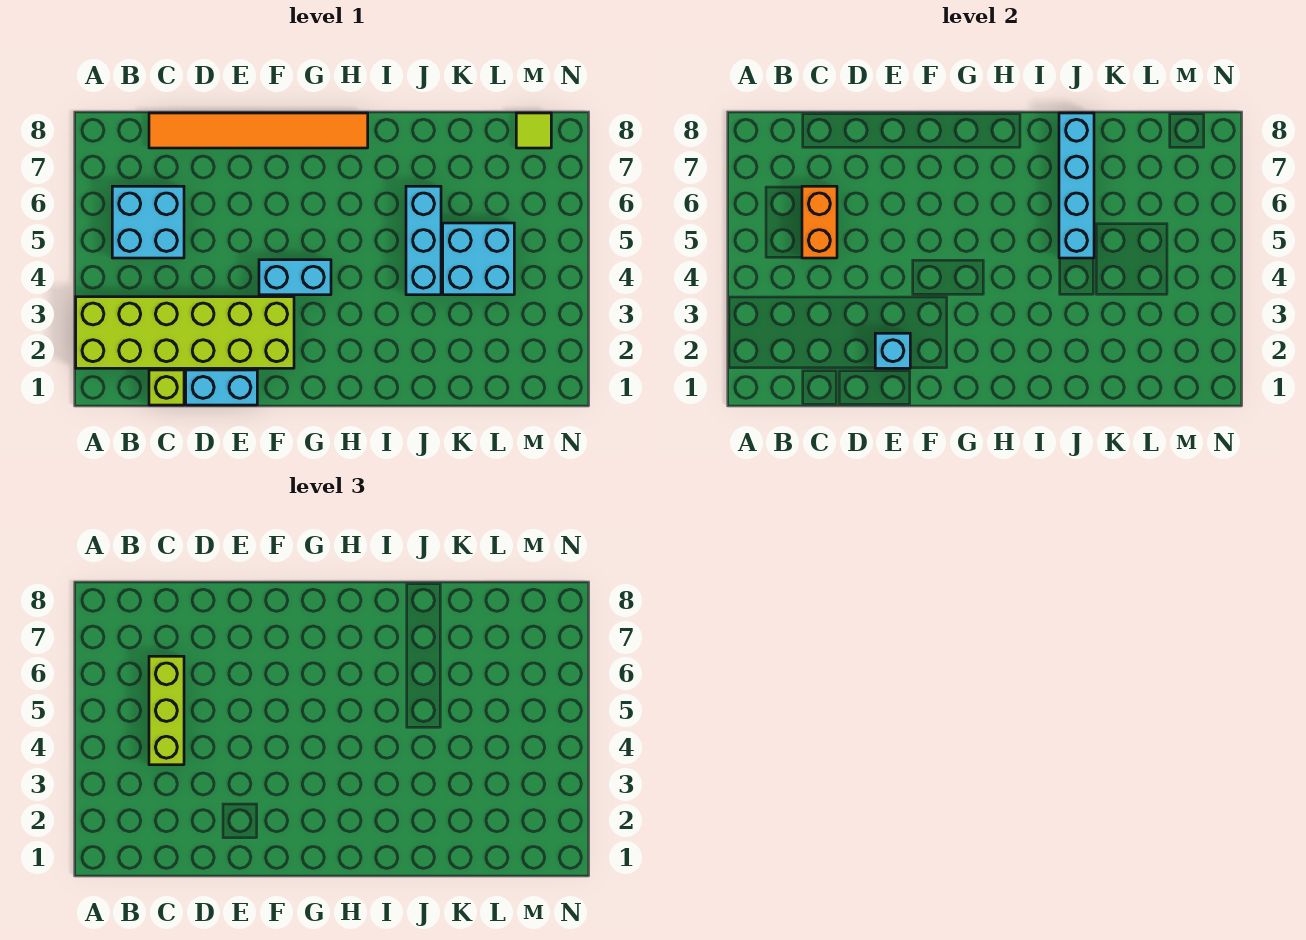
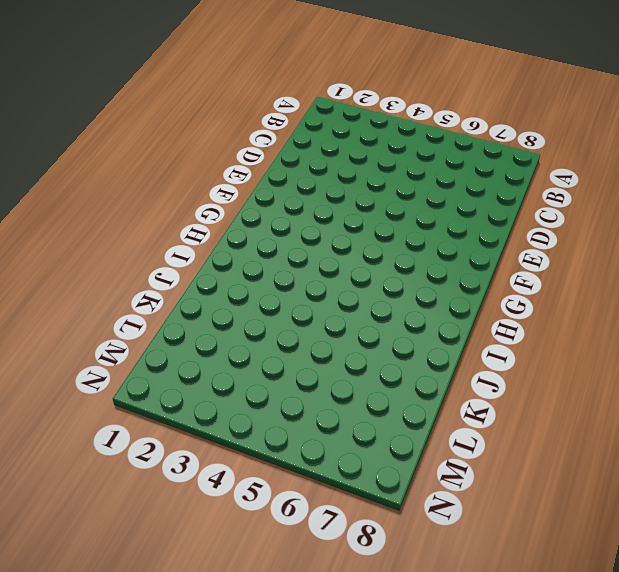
none -> lime brick A2:F3 level 1
none -> cyan brick B5:C6 level 1
none -> lime brick C1 level 1

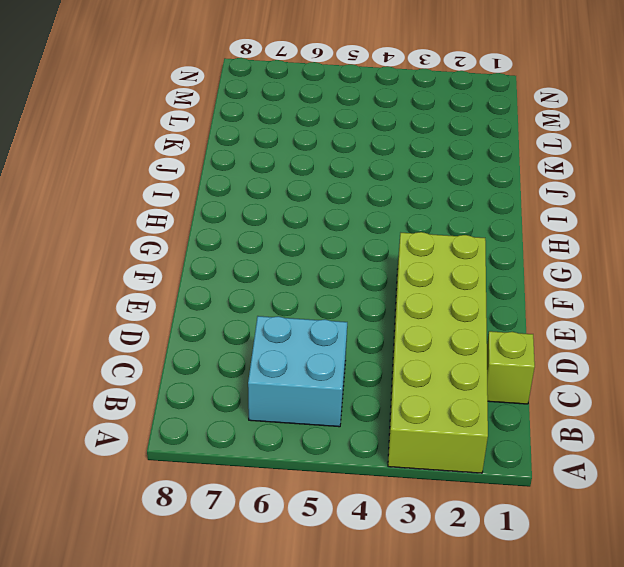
none -> orange tile C8:H8 level 1
none -> cyan brick D1:E1 level 1
none -> cyan brick F4:G4 level 1

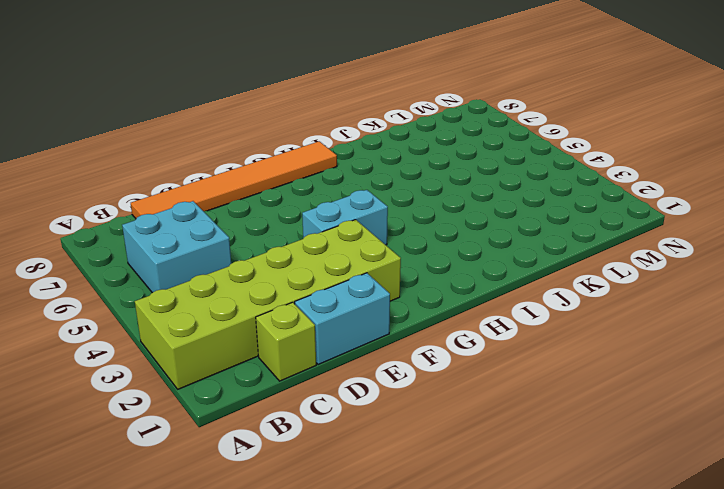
none -> cyan brick J4:J6 level 1
none -> cyan brick K4:L5 level 1
none -> lime tile M8 level 1

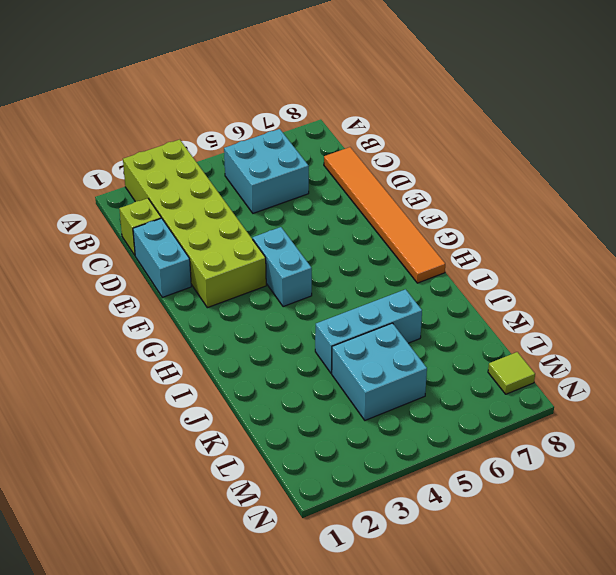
none -> orange brick C5:C6 level 2
none -> cyan brick E2 level 2
none -> cyan brick J5:J8 level 2

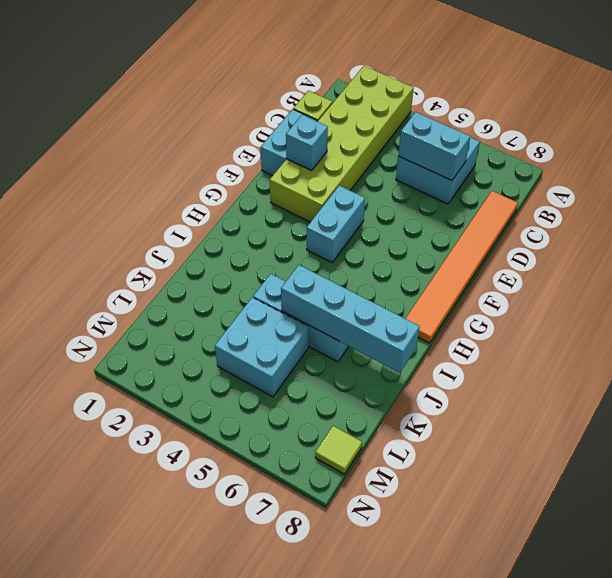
cyan brick C5:C6 level 2 -> orange brick C5:C6 level 2
none -> lime brick C4:C6 level 3

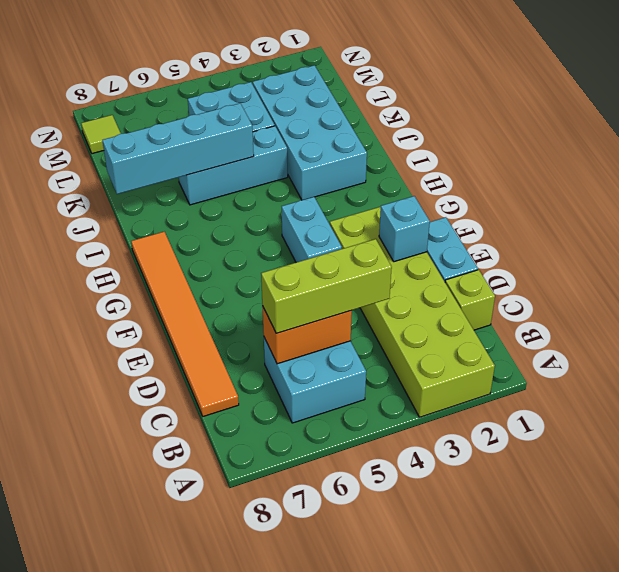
cyan brick I2:L3 level 1 -> none

